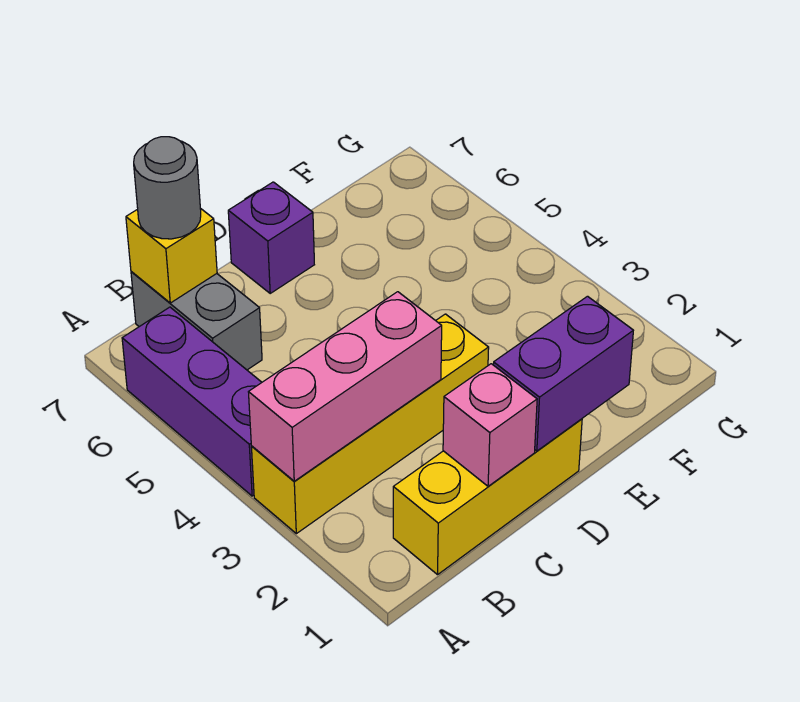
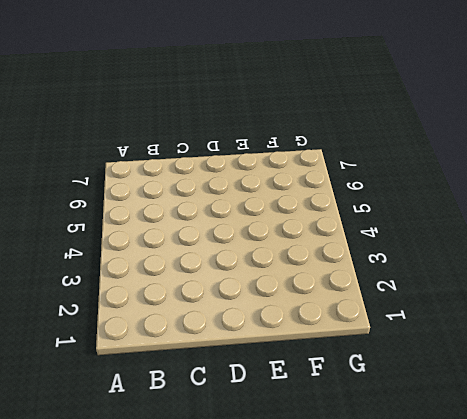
none -> yellow brick A3:D3 level 1
none -> purple brick A4:A6 level 1

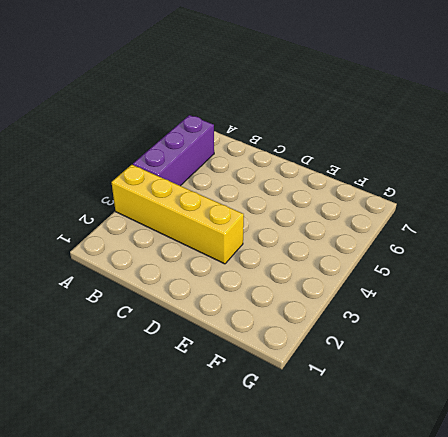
none -> yellow brick B1:D1 level 1
none -> grey brick B6:B7 level 1

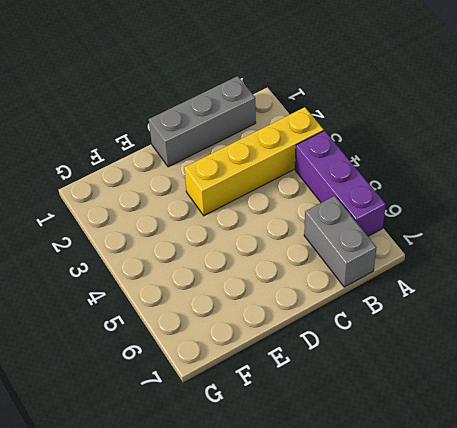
grey brick B1:D1 level 1 -> yellow brick B1:D1 level 1
none -> purple brick D7 level 1
none -> pink brick A3:C3 level 2

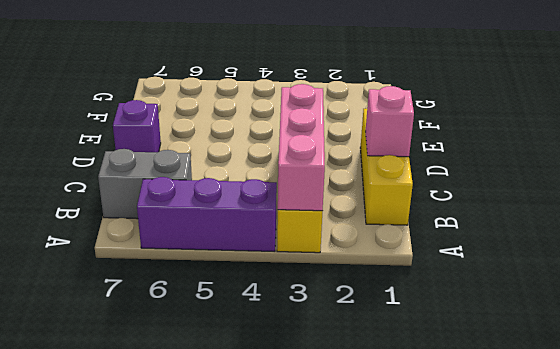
none -> yellow brick B7 level 2
none -> purple brick D1:E1 level 2

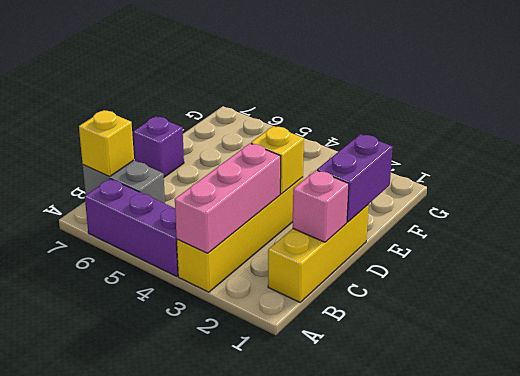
yellow brick D3 level 2 -> none
none -> grey round brick B7 level 3

